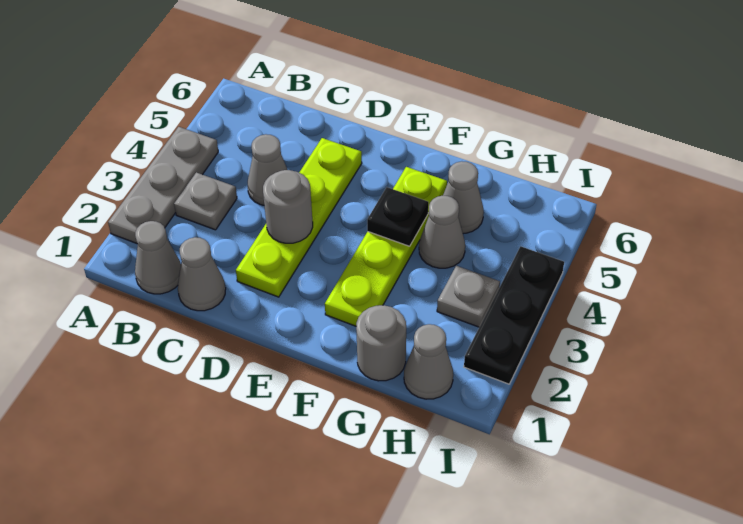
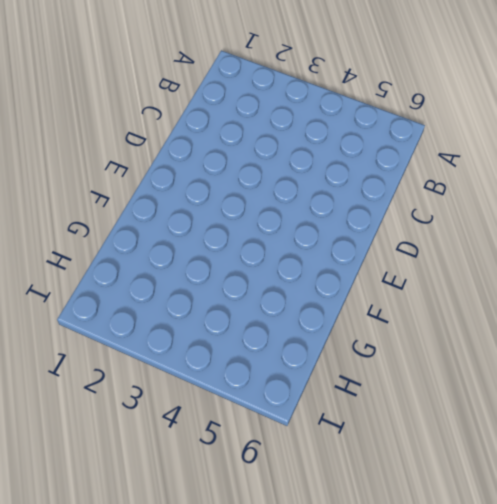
none -> grey plate A2:A4 level 1
none -> grey cone B1 level 1
none -> grey plate B3 level 1

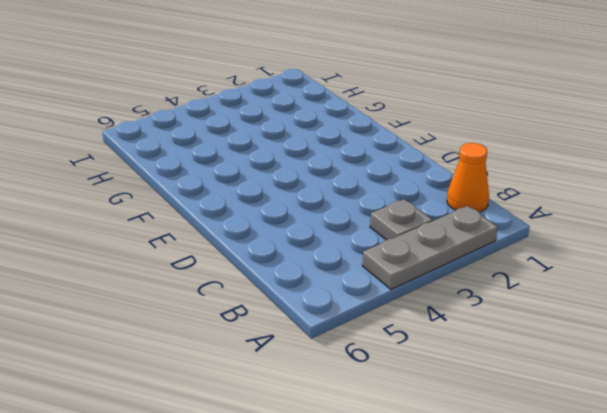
orange cone B1 level 1 -> grey cone B1 level 1
none -> grey cone C1 level 1
none -> grey cone C4 level 1
none -> lime plate D2:D5 level 1

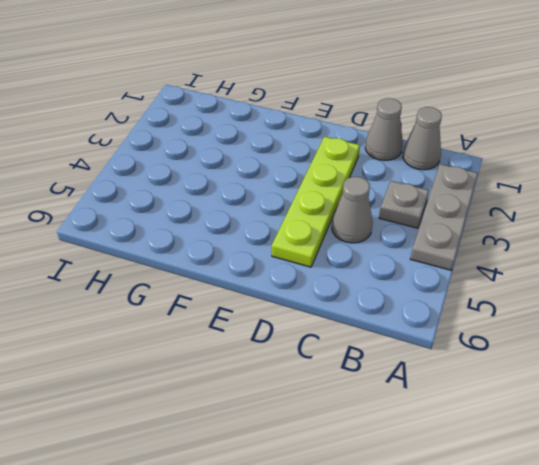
none -> lime plate F2:F5 level 1
none -> grey round brick G1 level 1
none -> grey cone G4 level 1

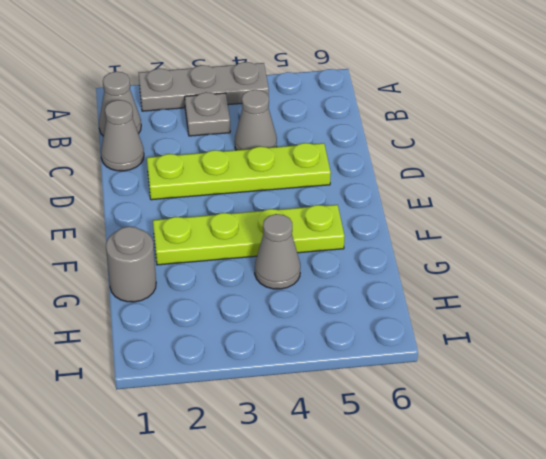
none -> grey cone G5 level 1
none -> grey cone H1 level 1
none -> grey plate H3 level 1

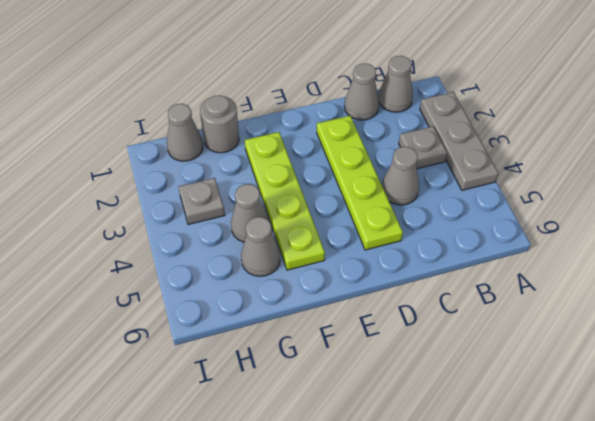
none -> black plate I2:I4 level 1
none -> grey round brick D3 level 2
none -> black plate F4 level 2

